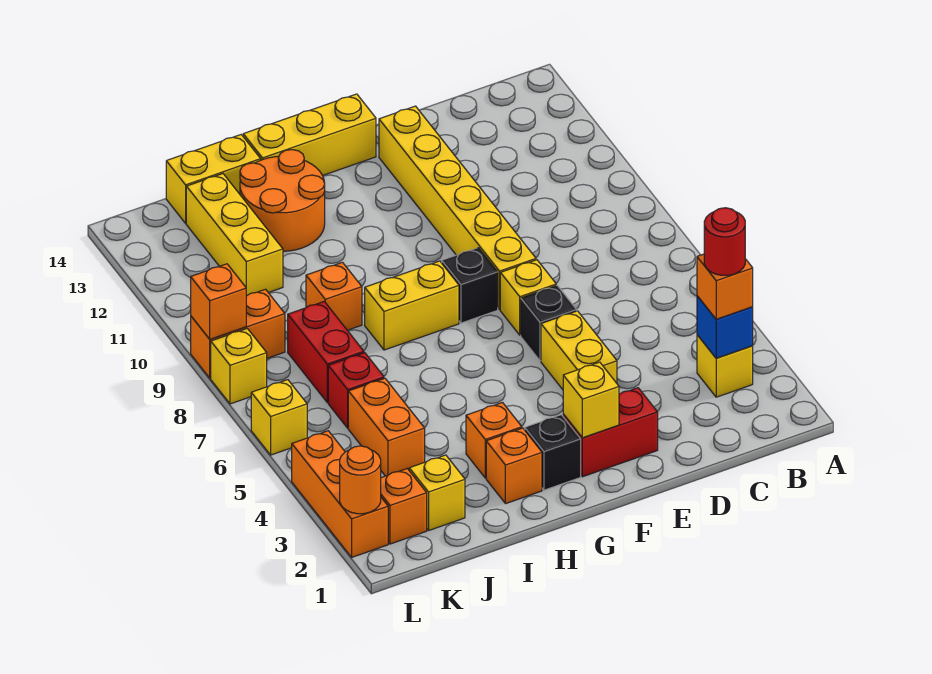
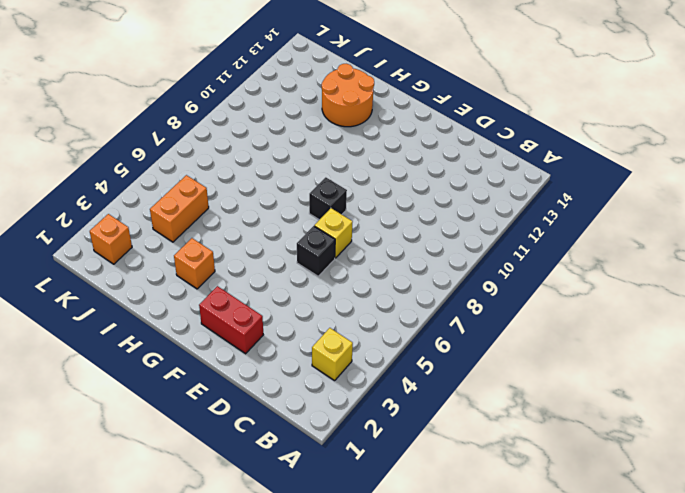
none -> yellow brick E4:E5 level 1
none -> yellow brick E8:E13 level 1
none -> yellow brick F14:H14 level 1
none -> black brick G2 level 1

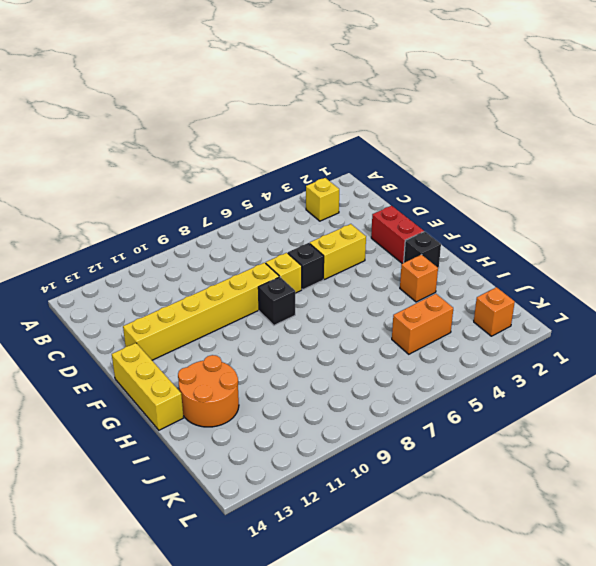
none -> yellow brick G8:H8 level 1
none -> orange brick H2 level 1
none -> orange brick I9 level 1
none -> yellow brick I14:J14 level 1

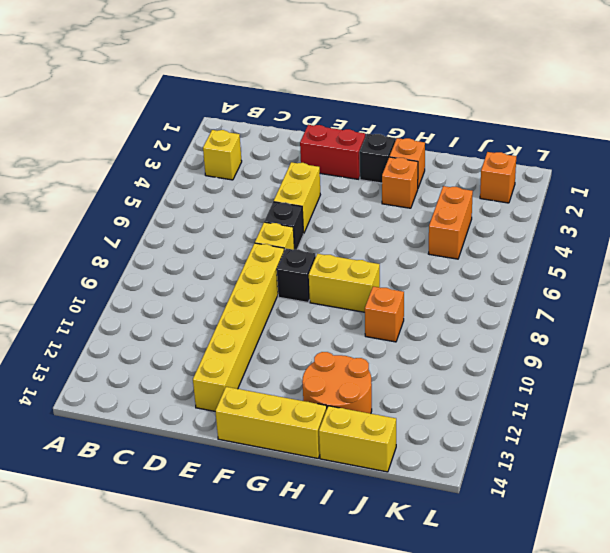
none -> yellow brick J2 level 1
none -> red brick J6 level 1
none -> red brick J7:J8 level 1
none -> yellow brick J11:J13 level 1

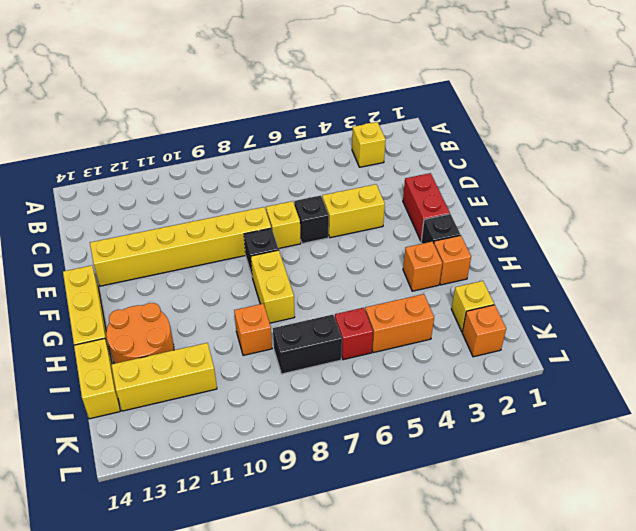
black brick J7:J8 level 1 -> red brick J7:J8 level 1
none -> orange brick K9:L9 level 1
none -> orange brick L2:L4 level 1
none -> yellow brick L6 level 1
none -> yellow brick L8 level 1

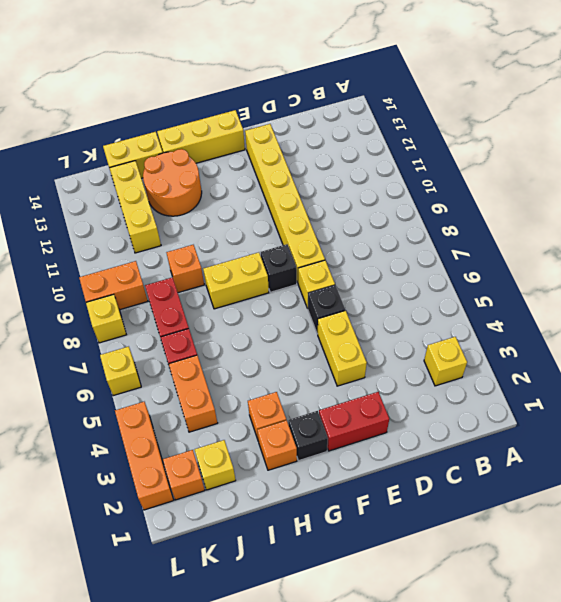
none -> blue brick B3 level 2
none -> yellow brick F2 level 2
none -> orange round brick L2 level 2
none -> orange brick L9 level 2

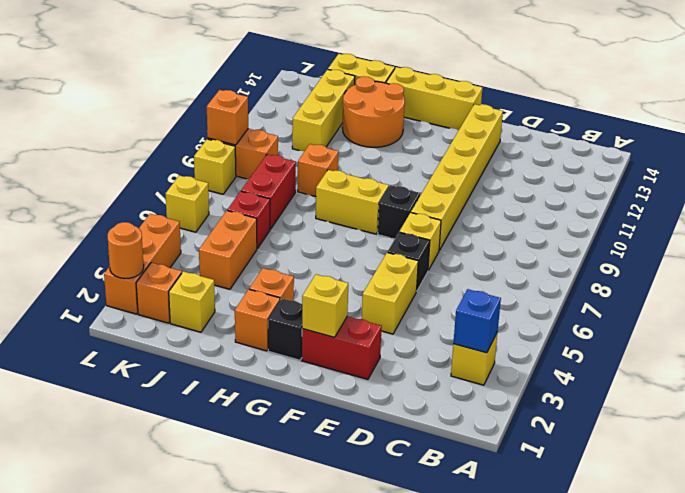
none -> orange brick B3 level 3
none -> red round brick B3 level 4

